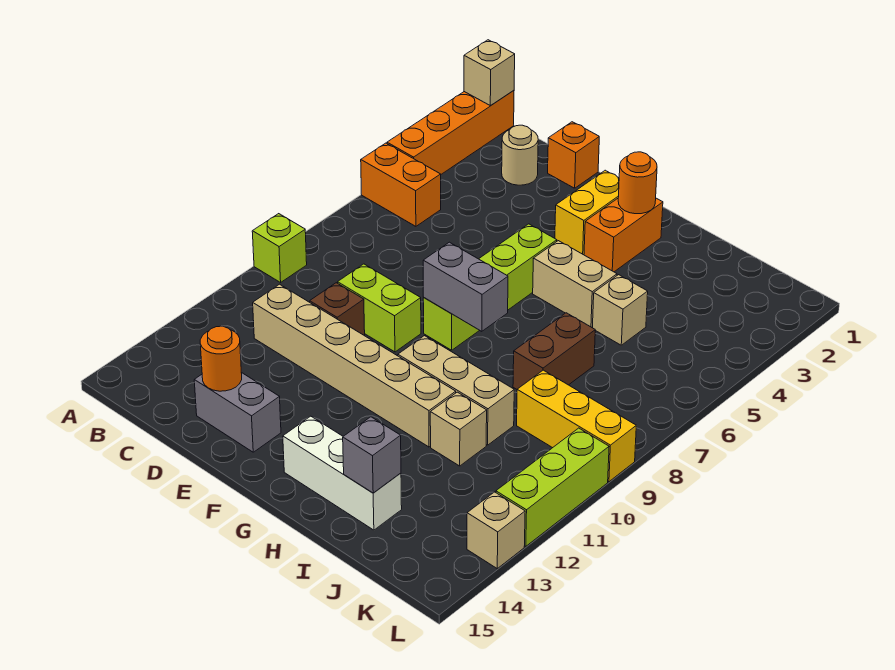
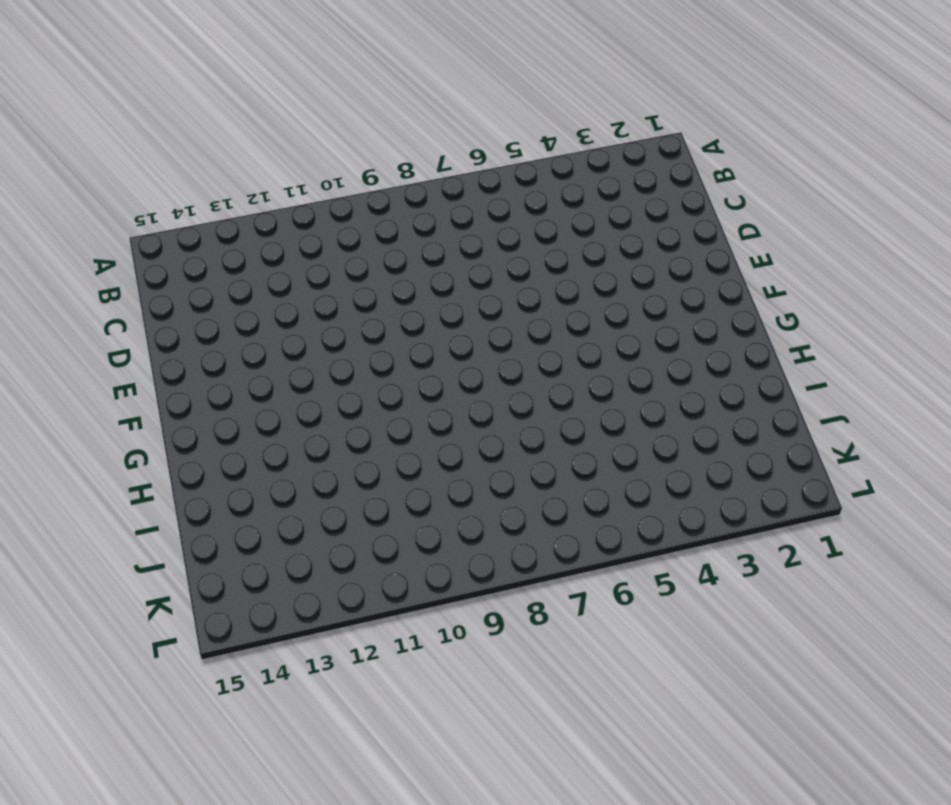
none -> orange brick A1:A4 level 1
none -> orange brick A5:B5 level 1
none -> lime brick A9 level 1

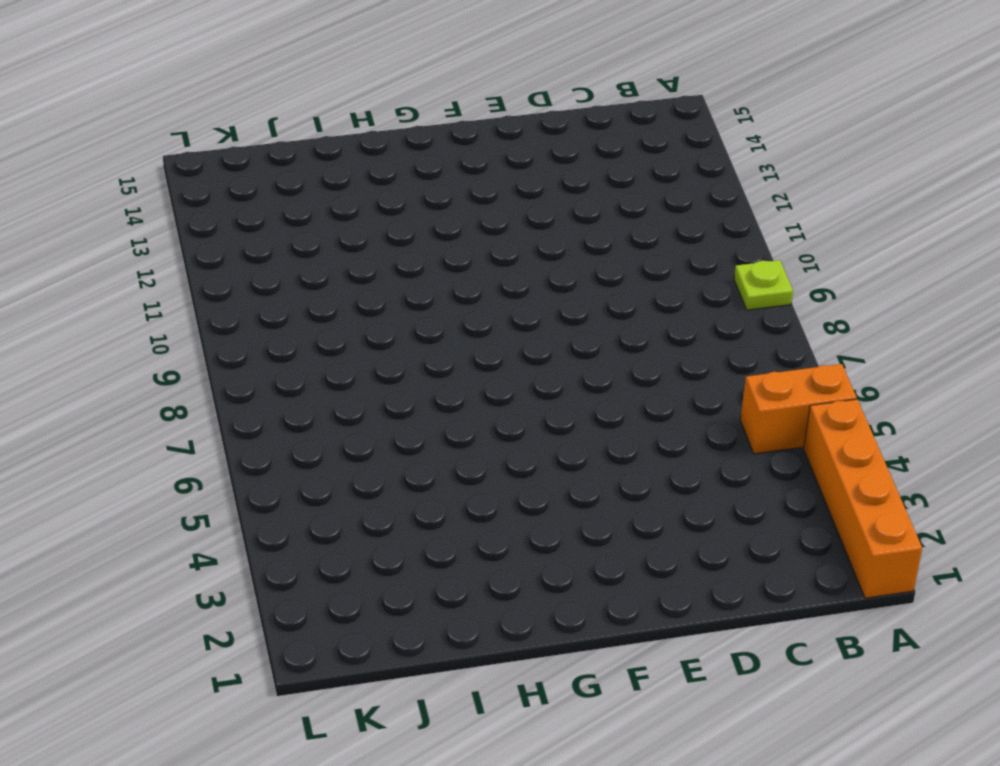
lime plate A9 level 1 -> lime brick A9 level 1
none -> tan round brick C2 level 1
none -> tan brick C11:H11 level 1
none -> orange brick D1 level 1

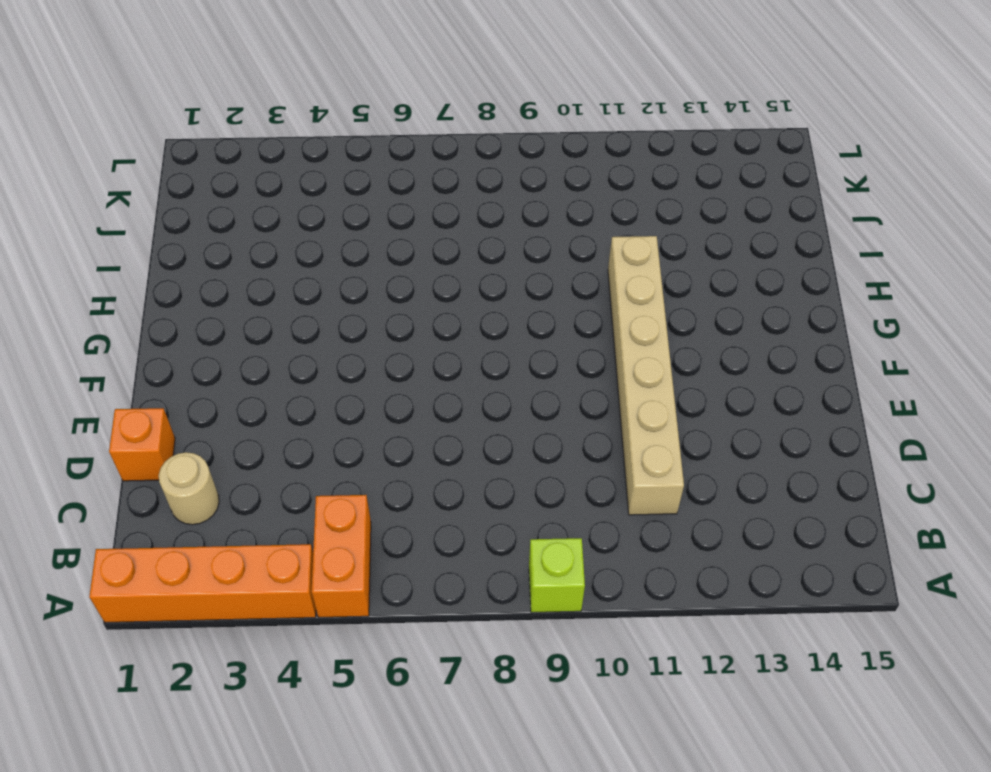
none -> lime brick D9:E9 level 1
none -> brown brick D10 level 1
none -> grey brick D14:E14 level 1

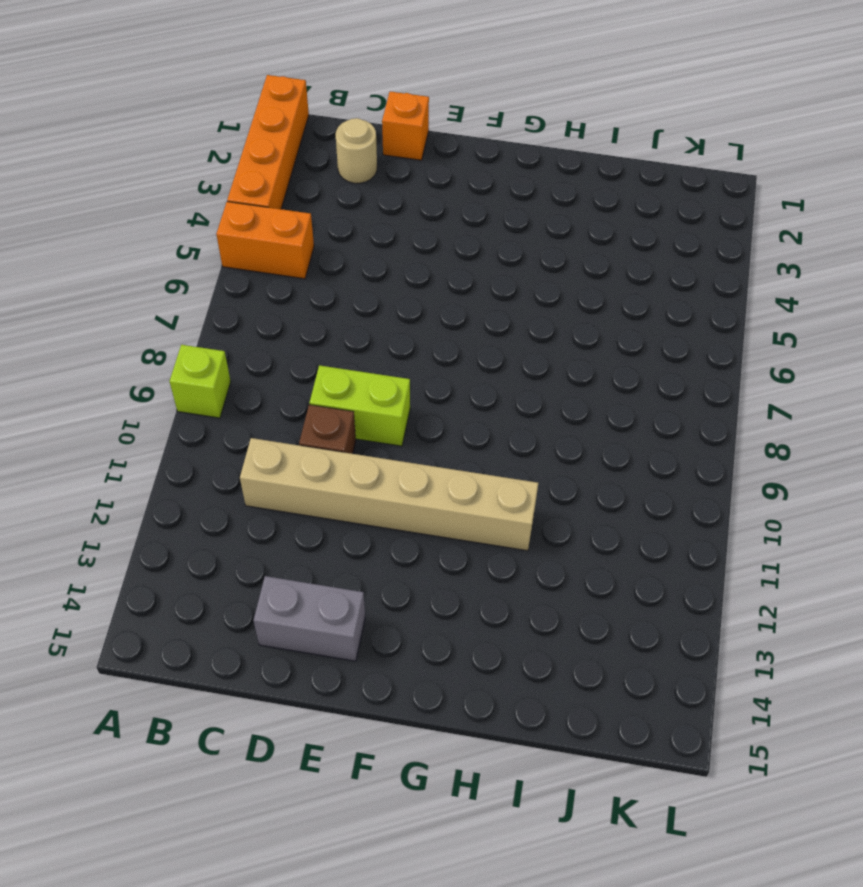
none -> yellow brick F2:F3 level 1
none -> lime brick F5:F8 level 1
none -> orange brick G2:G3 level 1

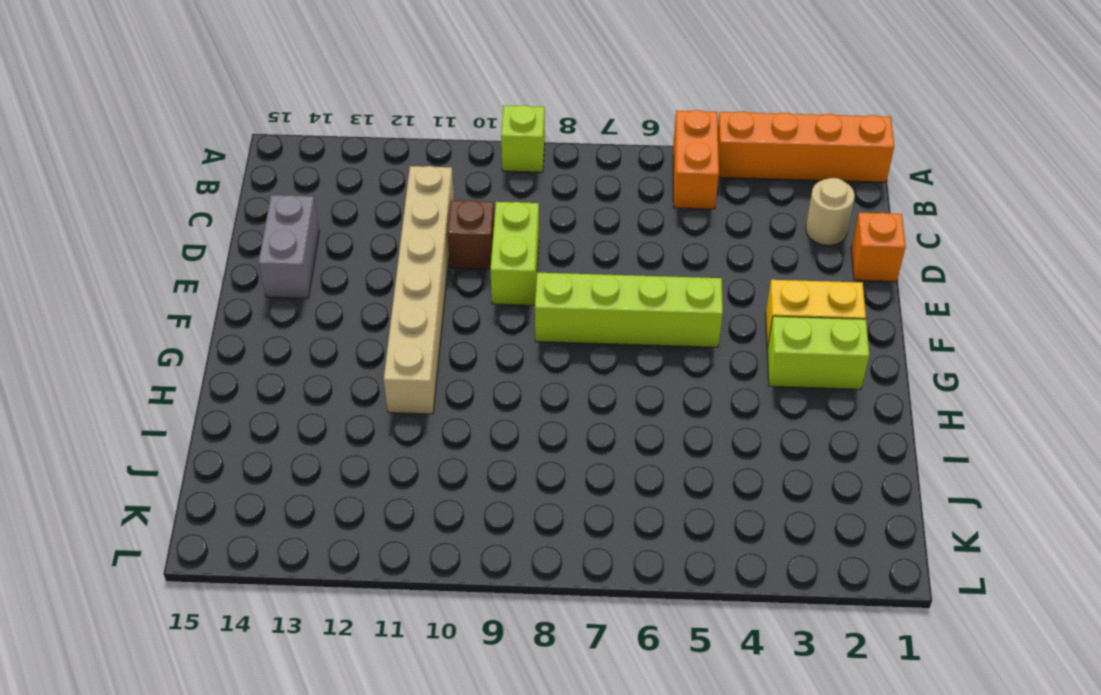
lime brick G2:G3 level 1 -> orange brick G2:G3 level 1
none -> tan brick G5:H5 level 1
none -> tan brick G10:I10 level 1
none -> white brick G14:I14 level 1

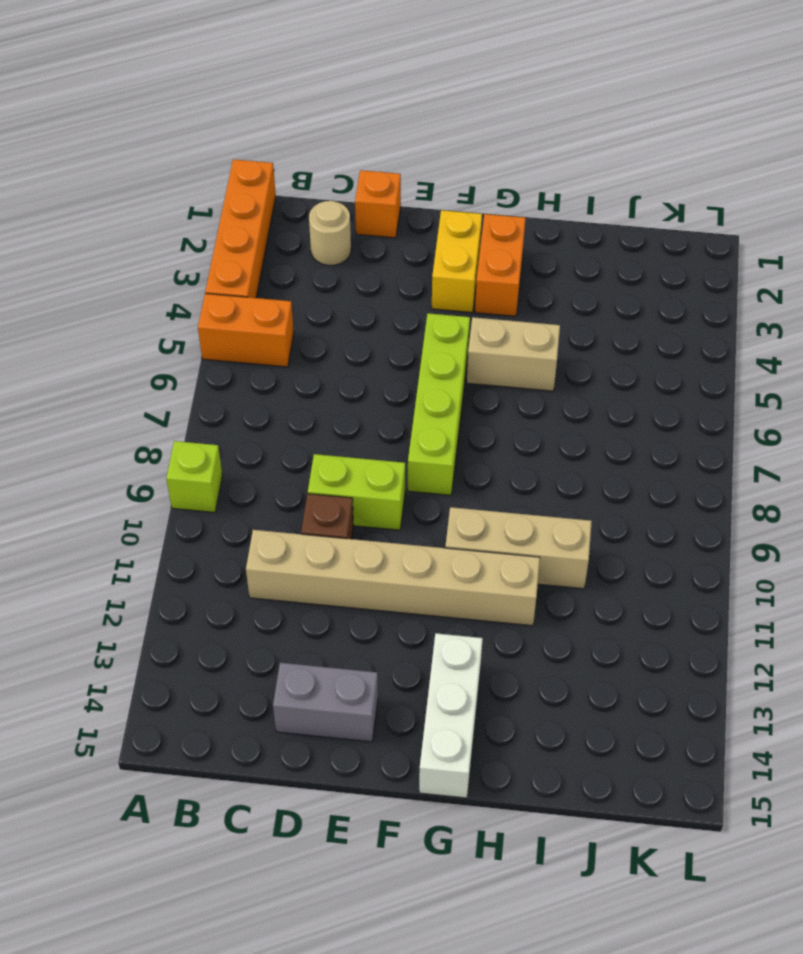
white brick G13:G15 level 1 -> white brick G14:I14 level 1
none -> tan brick I5 level 1
none -> brown brick I7:I8 level 1
none -> tan brick I11 level 1

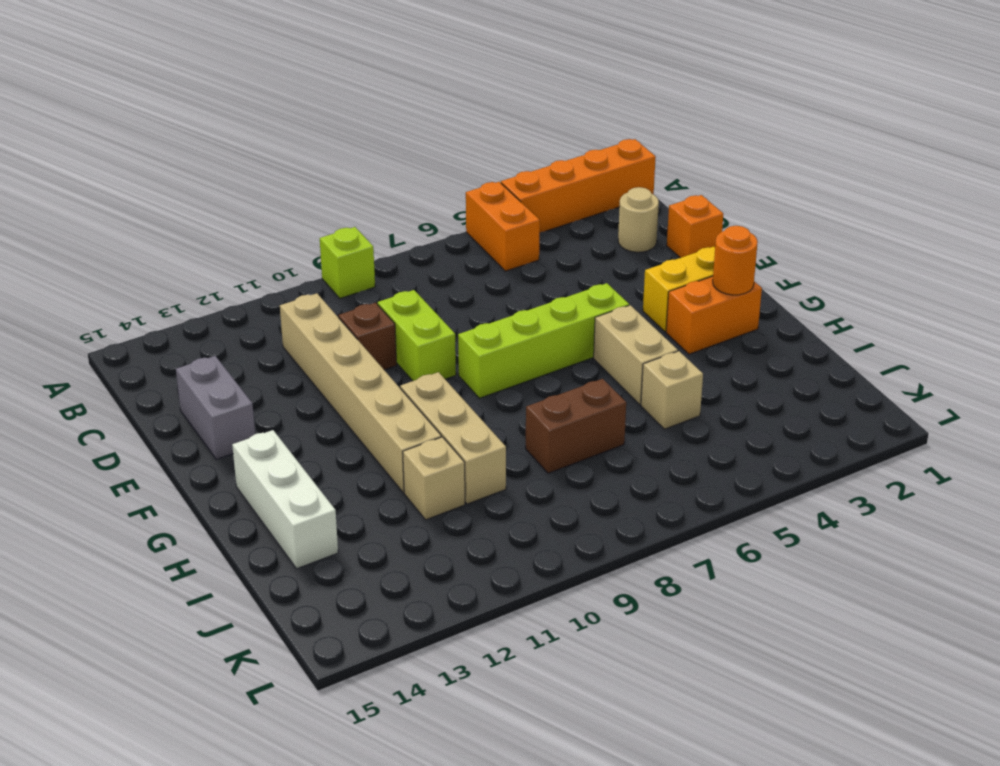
none -> yellow brick J9:L9 level 1
none -> lime brick L10:L12 level 1
none -> tan brick L13 level 1

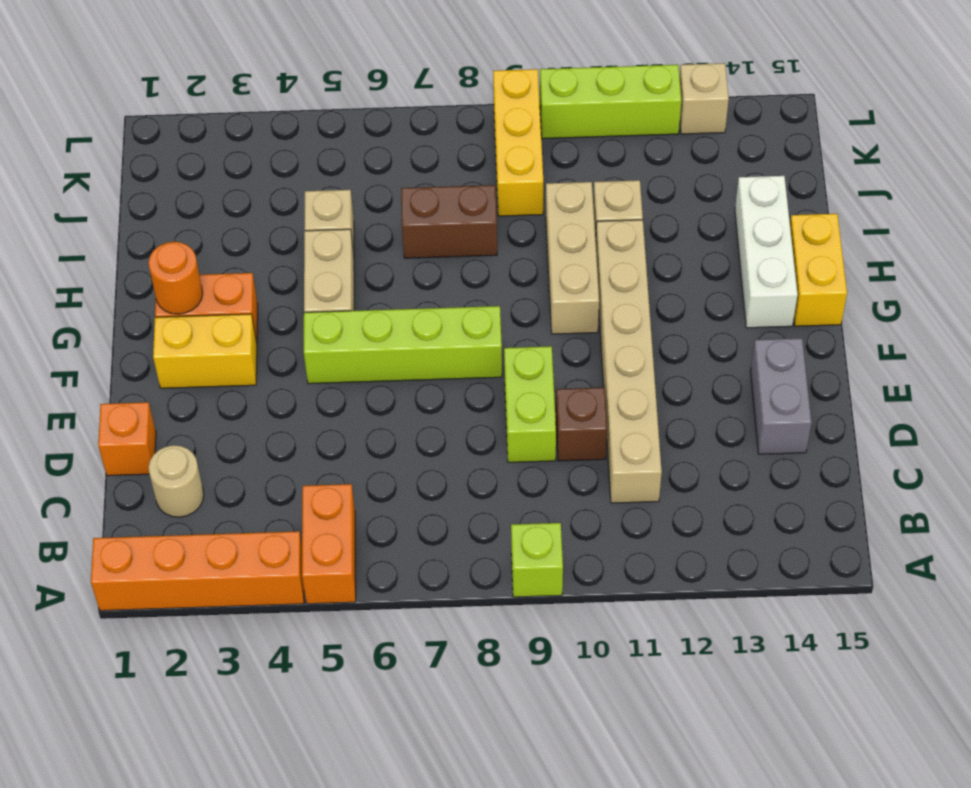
yellow brick G15:H15 level 1 -> none
none -> tan brick A1 level 2
none -> orange round brick D14 level 2
none -> grey brick F8:G8 level 2

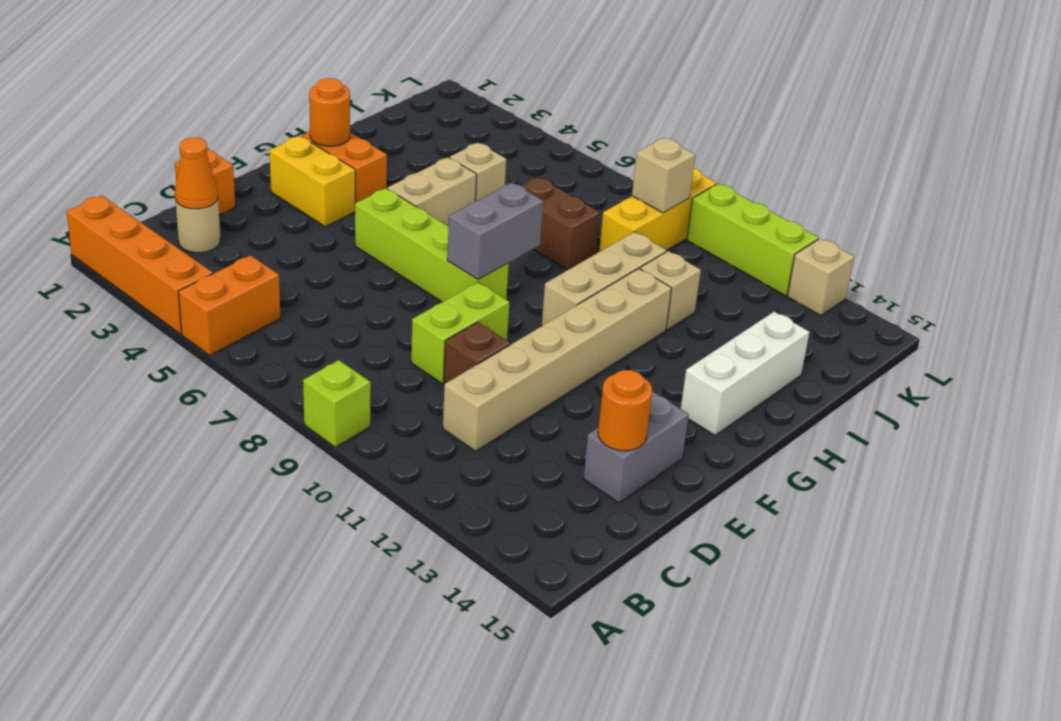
orange cone C2 level 2 -> none
tan brick K9 level 2 -> tan brick A1 level 2
none -> grey brick I14 level 2

